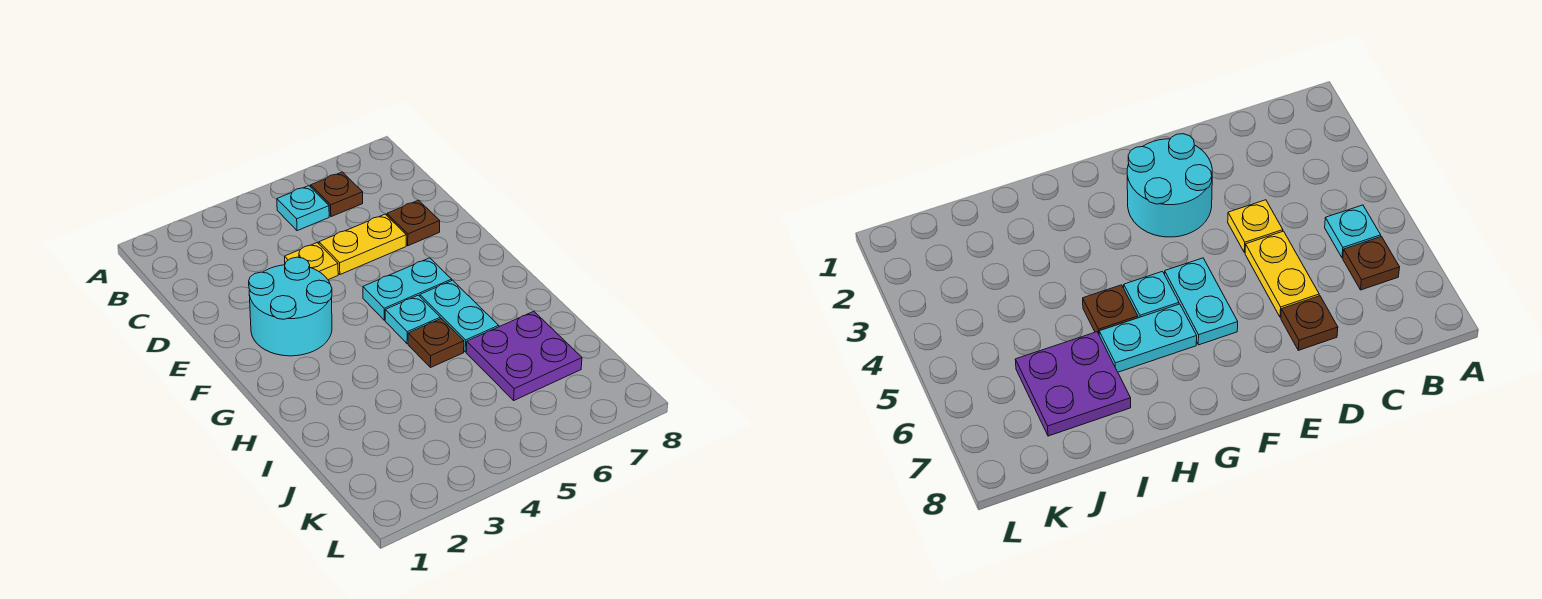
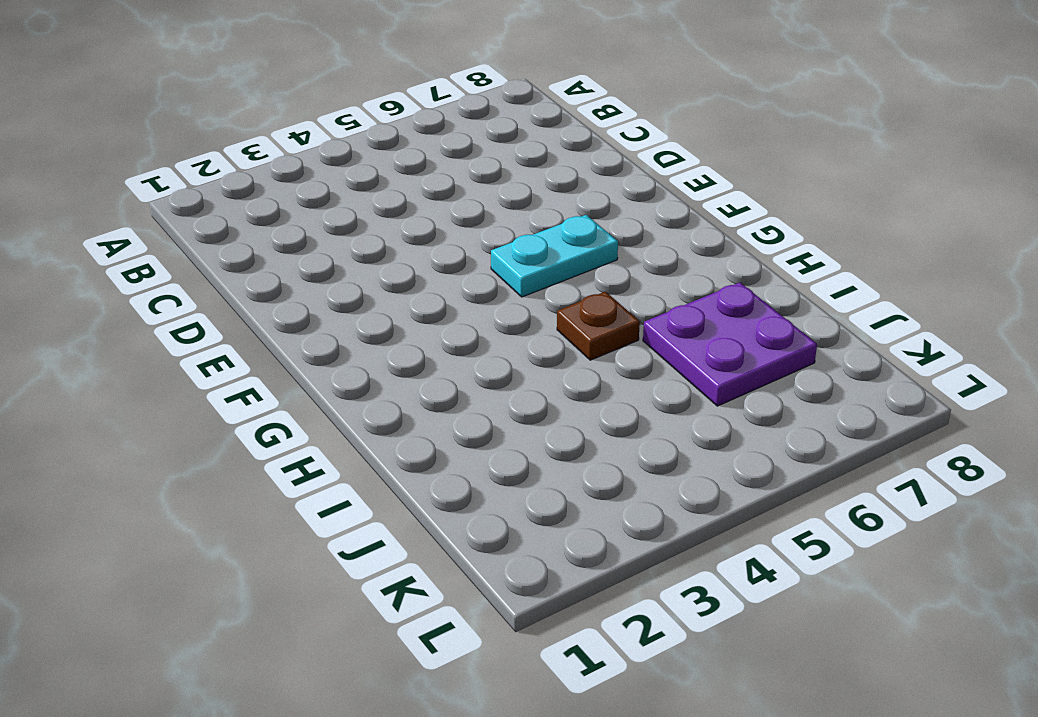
none -> cyan plate B5 level 1
none -> brown plate B6 level 1

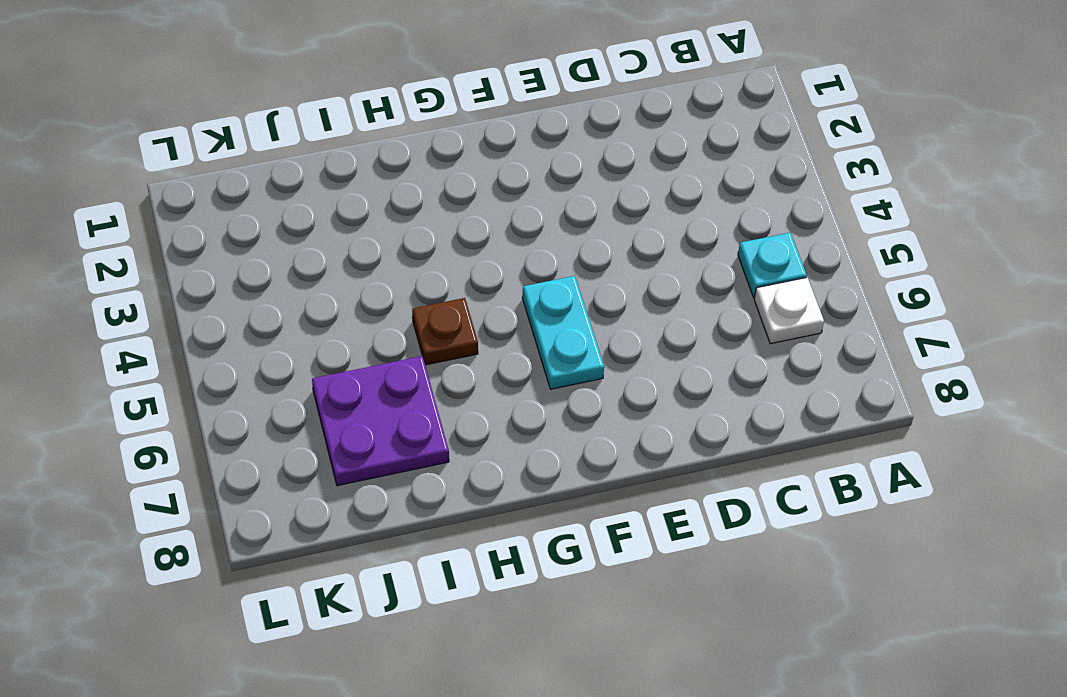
white plate B6 level 1 -> brown plate B6 level 1
none -> yellow plate D4 level 1
none -> yellow plate D5:D6 level 1

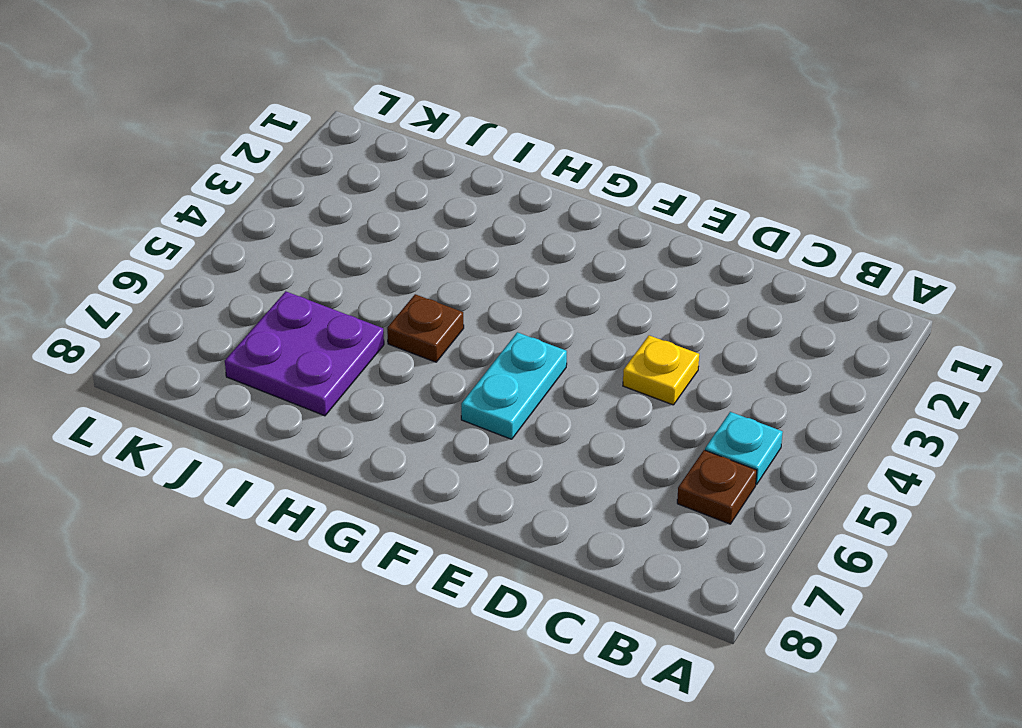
none -> yellow plate D5:D6 level 1
none -> brown plate D7 level 1

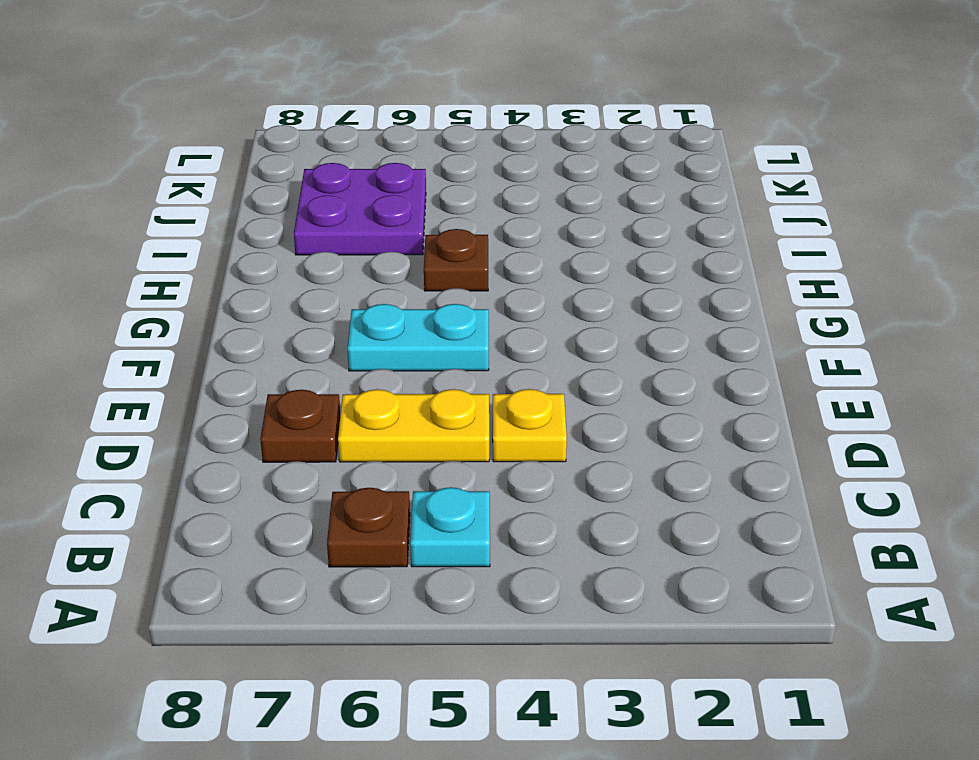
none -> cyan round brick E2:F3 level 1
none -> cyan plate G5 level 1

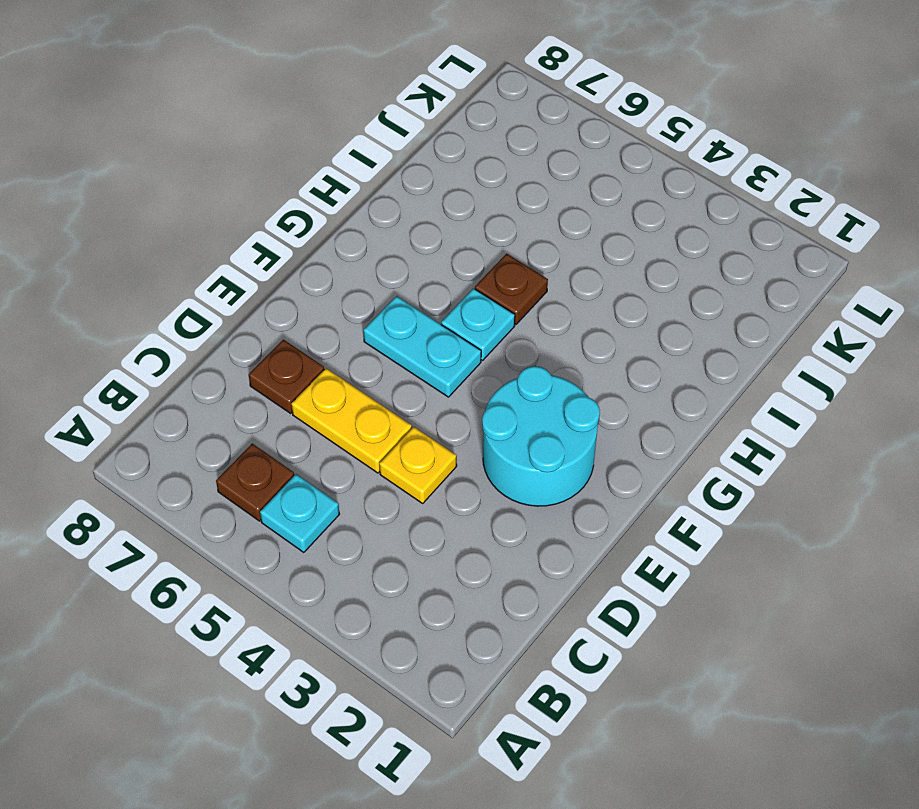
none -> cyan plate G6:H6 level 1
none -> purple plate I6:J7 level 1

